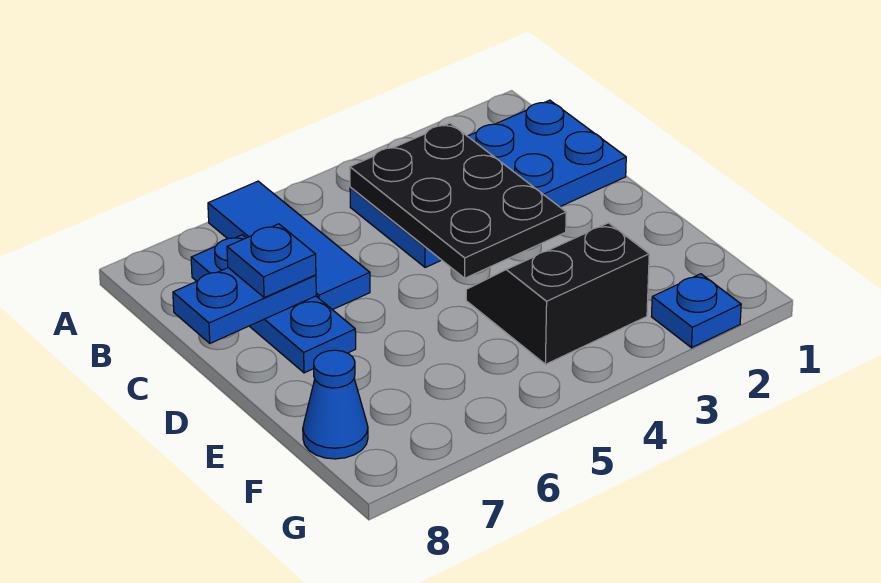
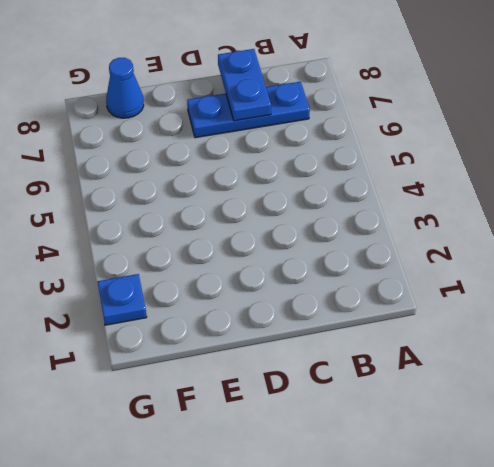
none -> blue tile A6:C6 level 1
none -> blue plate B1:C4 level 1

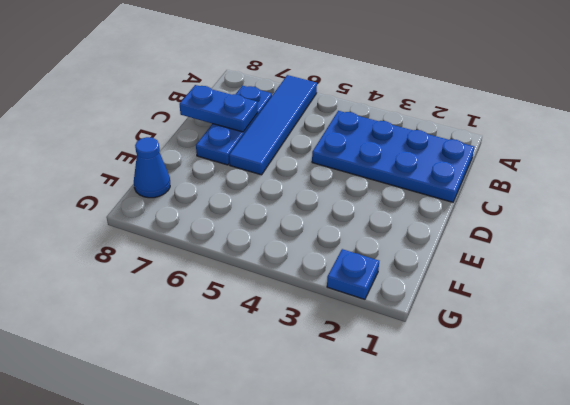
blue tile A6:D6 level 1 -> blue tile A6:C6 level 1
none -> black slope E3:F4 level 1 top F
none -> black plate B3:D4 level 2

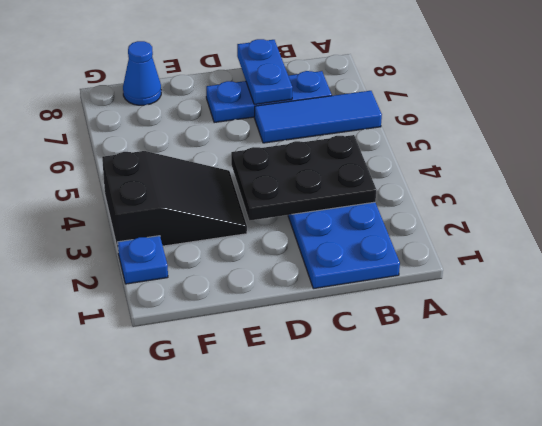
black slope E3:G4 level 1 top G -> black slope E3:F4 level 1 top F
none -> blue plate C7 level 3

